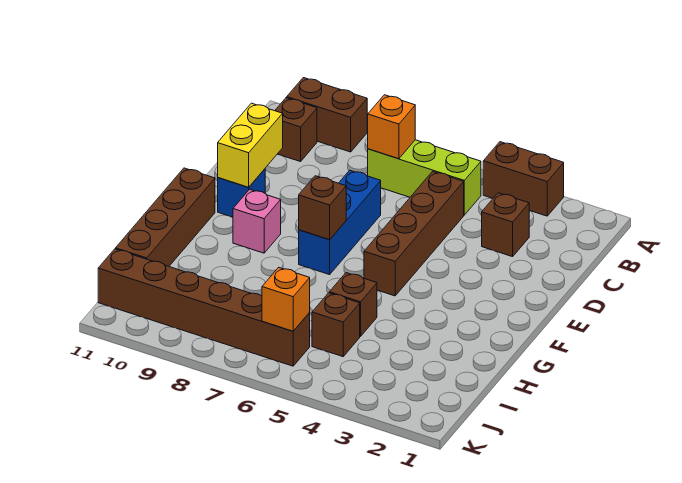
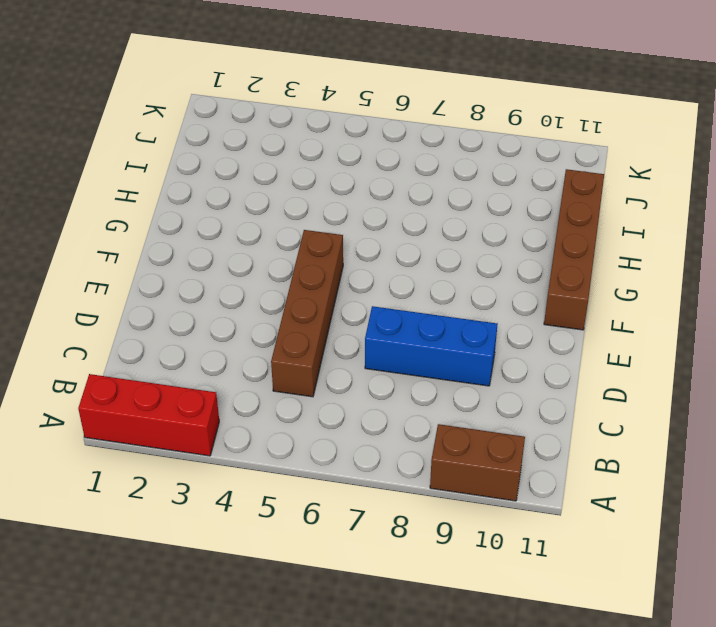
red brick A1:A3 level 1 -> brown brick A3:A4 level 1
blue brick D7:D9 level 1 -> blue brick D7:F7 level 1
none -> lime brick B5:B7 level 1
none -> brown brick B10 level 1
none -> brown brick C3 level 1

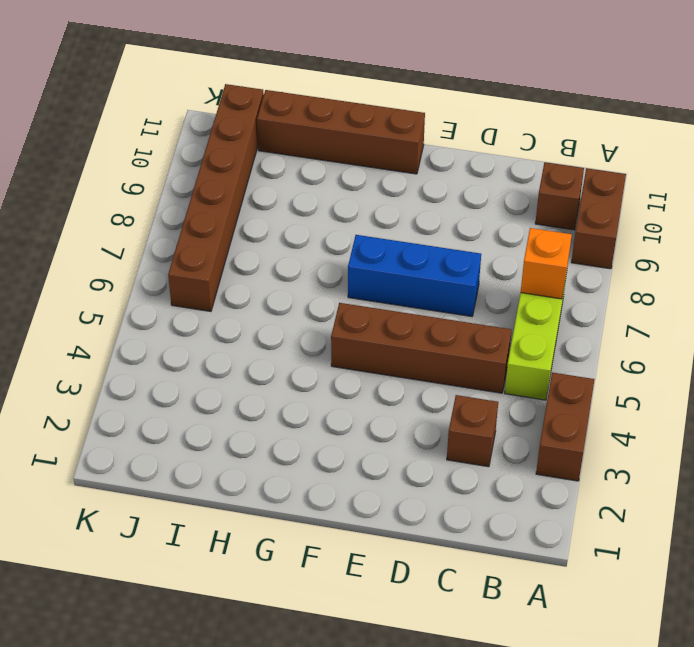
none -> blue brick E10 level 1
none -> pink brick F9 level 1
none -> brown brick H5 level 1

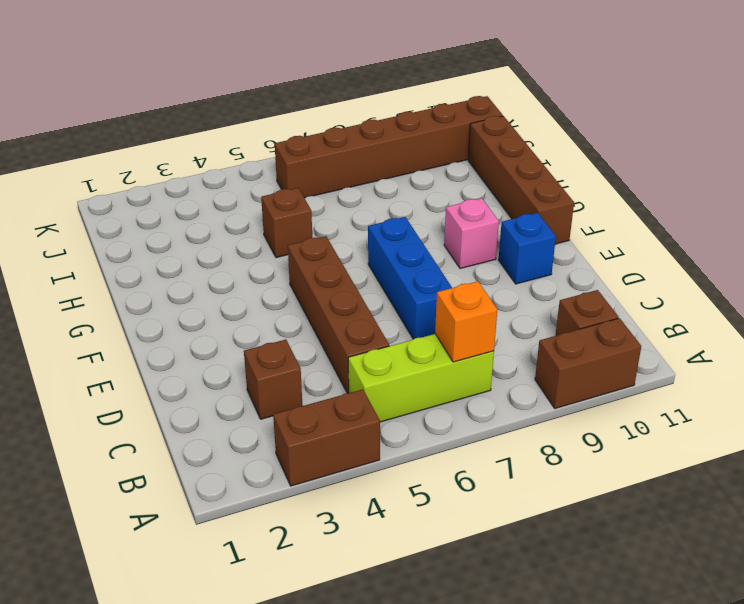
none -> brown brick I5 level 1
none -> yellow brick D10:E10 level 2
none -> brown brick F7 level 2

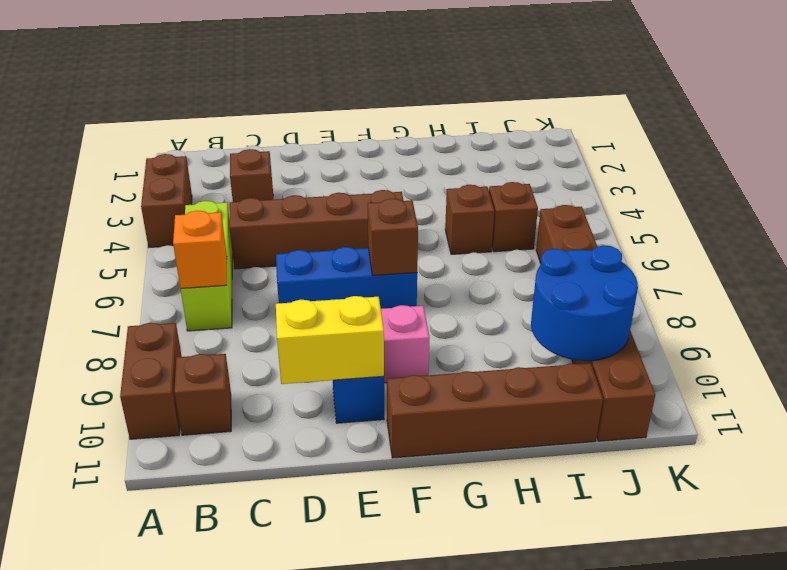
blue round brick I9:J10 level 2 -> none
none -> orange brick J6 level 2

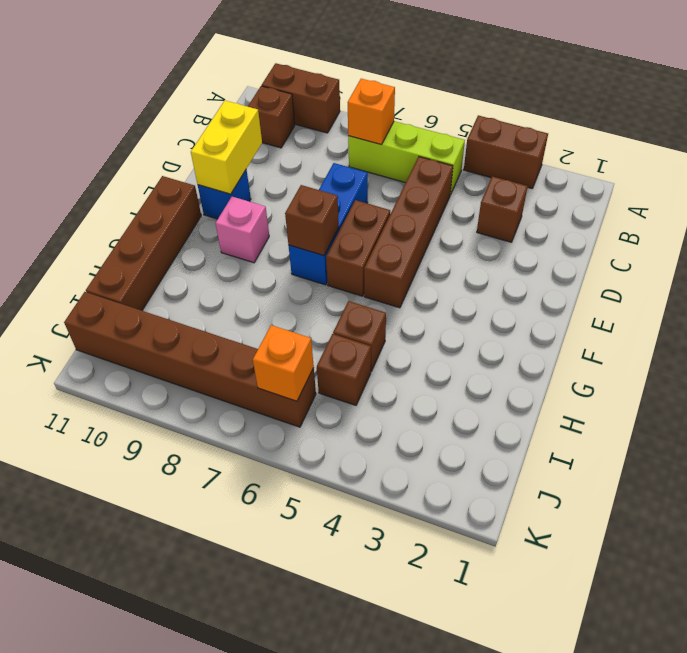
brown brick E6:F6 level 1 -> none

